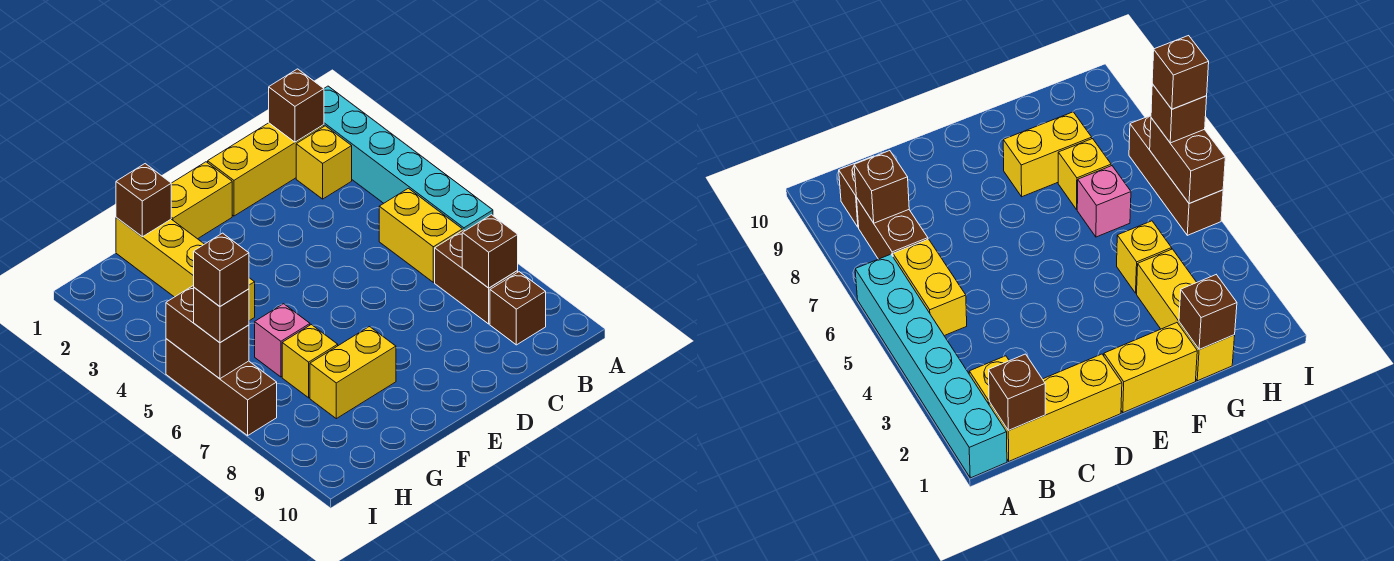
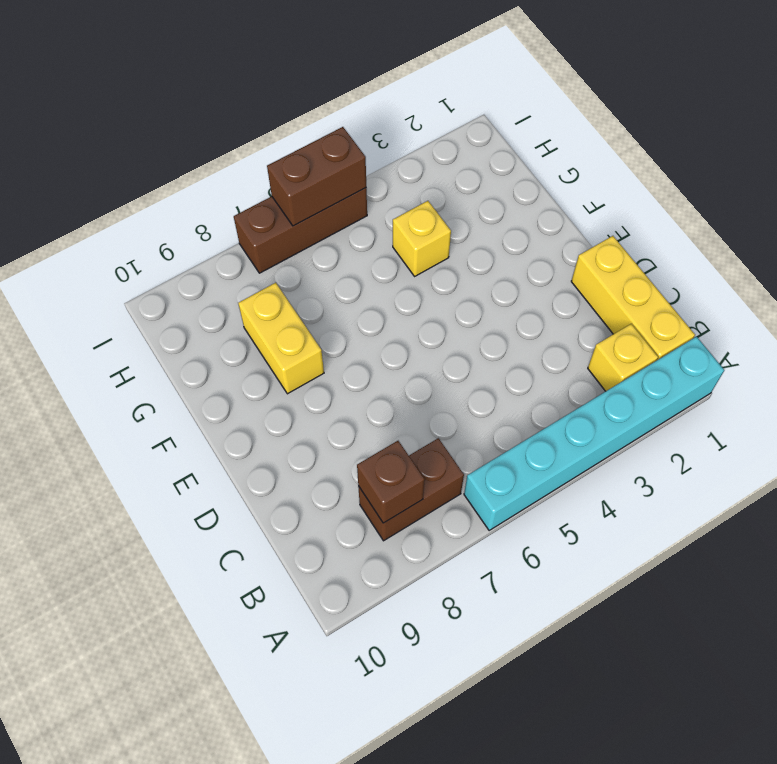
none -> yellow brick B5:B6 level 1
none -> brown brick B9 level 1
none -> yellow brick E1:F1 level 1

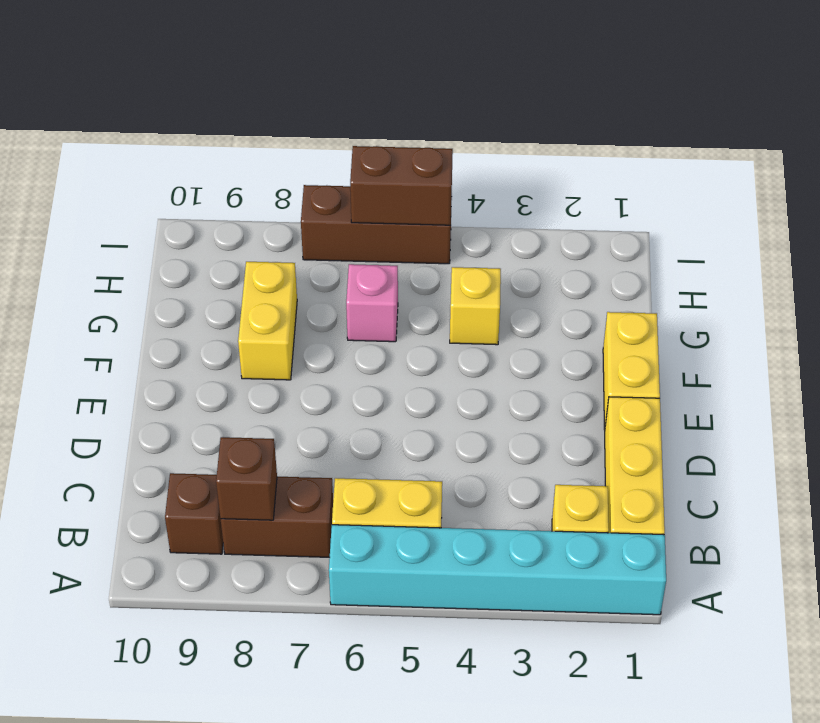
none -> yellow brick G1:G3 level 1
none -> yellow brick G7 level 1
none -> brown brick B1 level 2

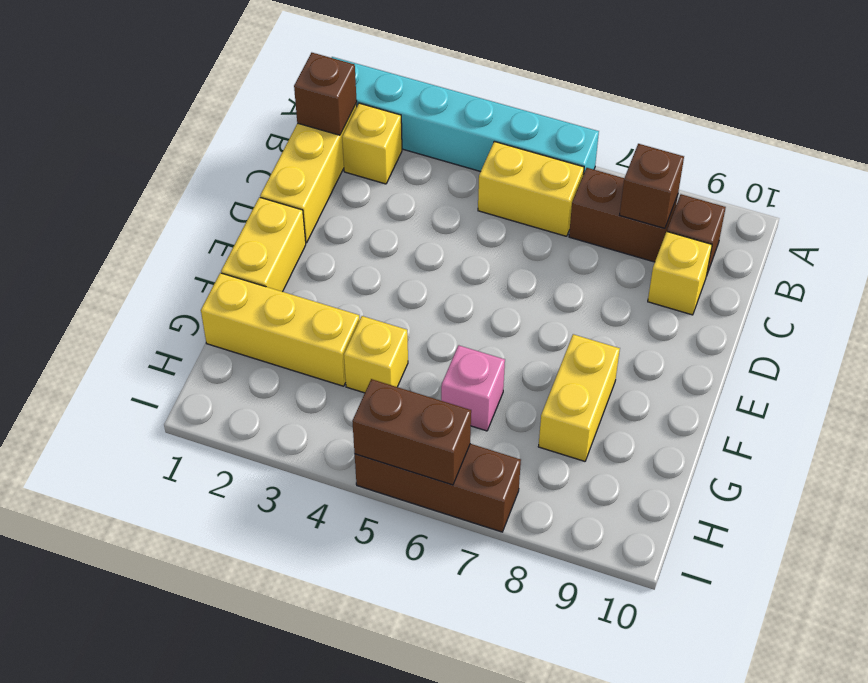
yellow brick C9 level 1 -> yellow brick G7 level 1
none -> brown brick G1 level 2
none -> brown brick I6 level 3
none -> brown brick I6 level 4

